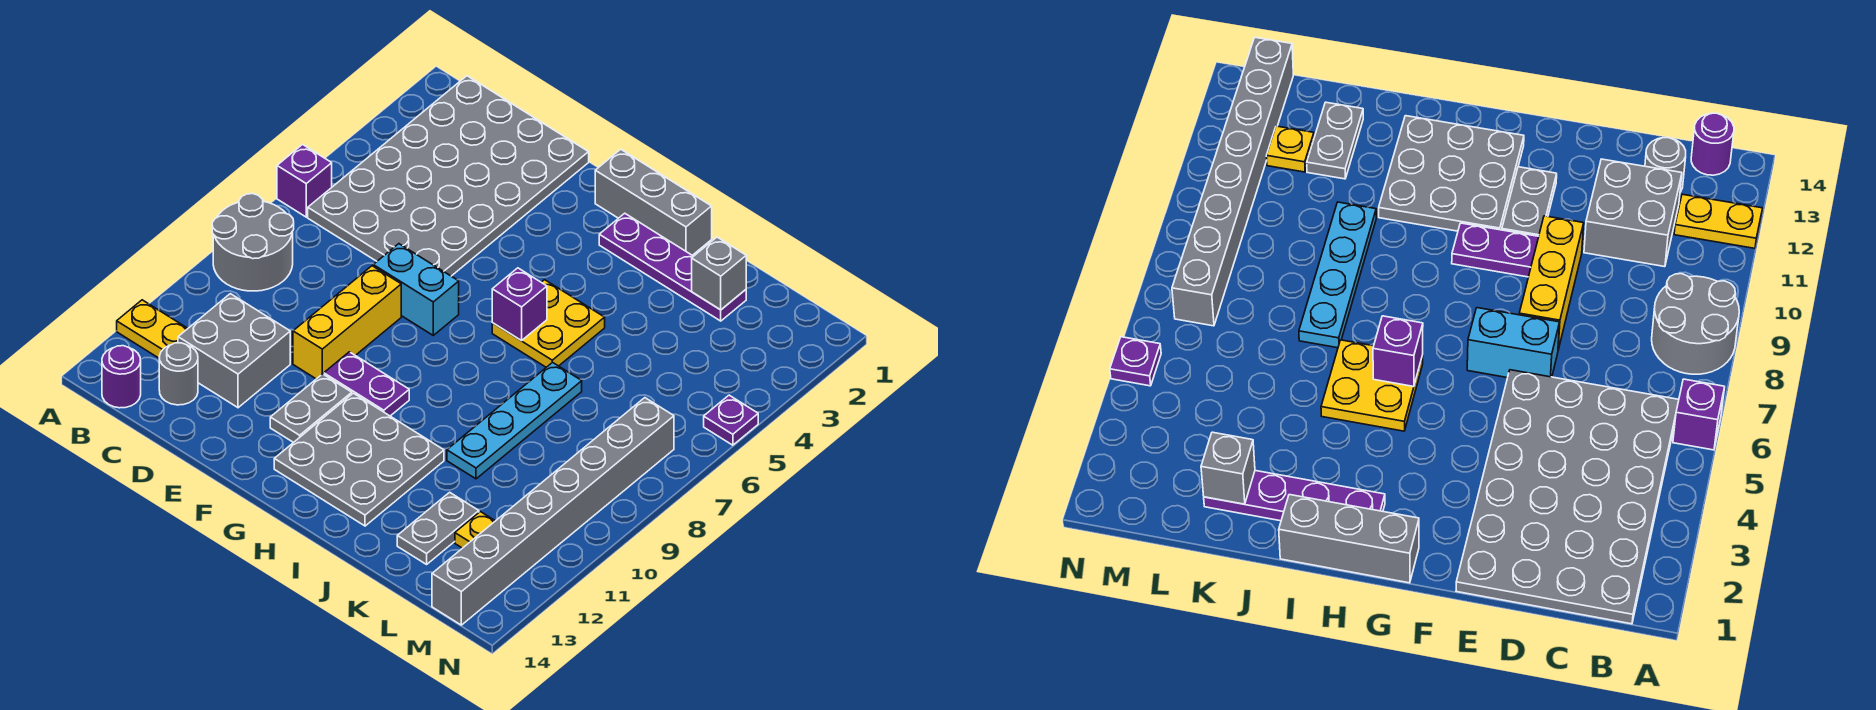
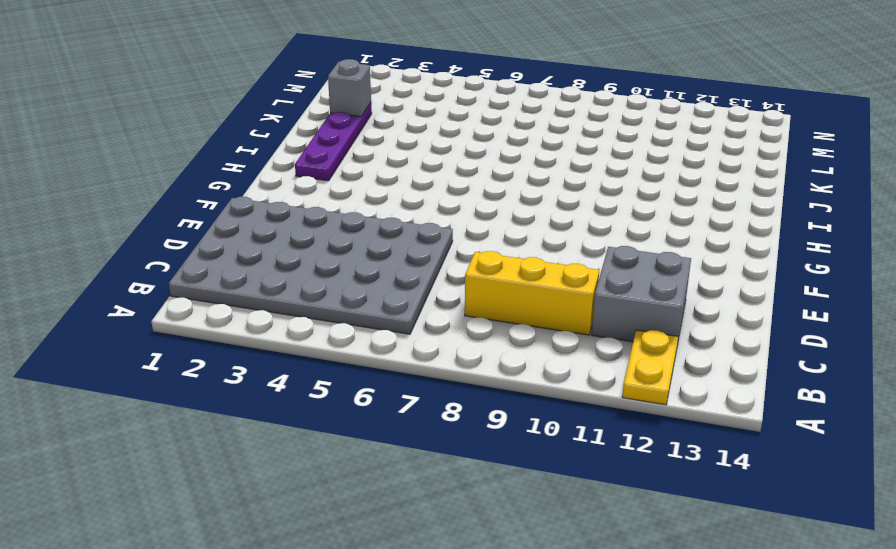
yellow brick C8:C10 level 1 -> yellow brick E8:E10 level 1
none -> purple brick A6 level 1
none -> grey round brick A8:B9 level 1
none -> purple round brick B14 level 1

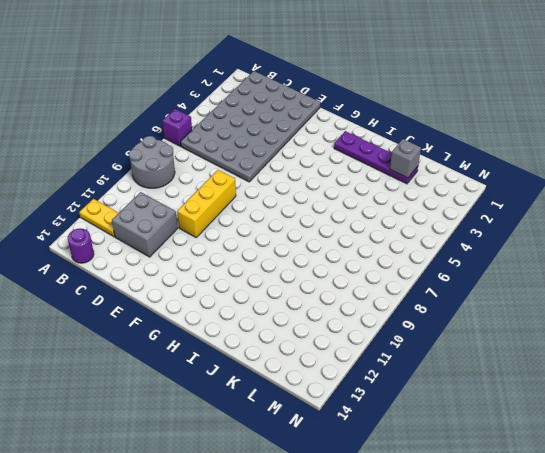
none -> grey round brick C13 level 1
none -> cyan brick E7:F7 level 1
none -> purple plate F10:G10 level 1

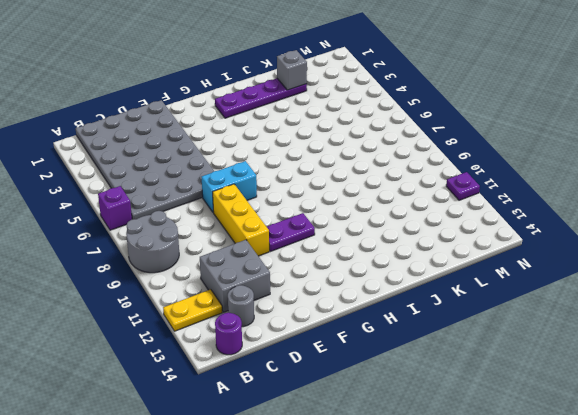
purple plate N11 level 1 -> purple plate N5 level 1
none -> grey plate F11:F12 level 1
none -> grey brick G1:I1 level 1
none -> grey plate G11:I13 level 1

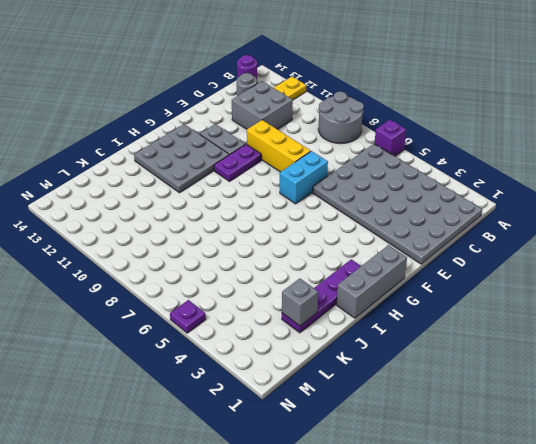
none -> yellow plate H5:I6 level 1
none -> cyan plate J7:J10 level 1
none -> grey plate K12:K13 level 1

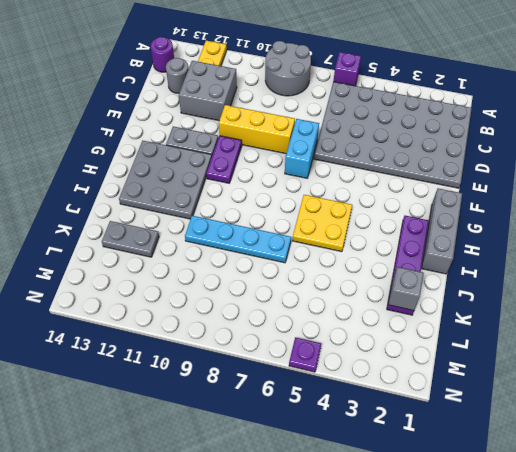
none -> yellow plate L12 level 1
none -> grey brick M7:M14 level 1
none -> purple brick H6 level 2

